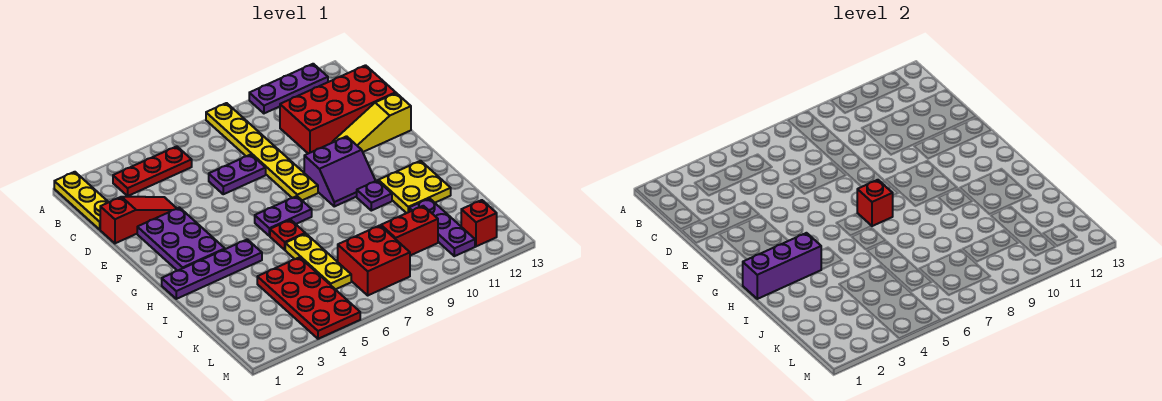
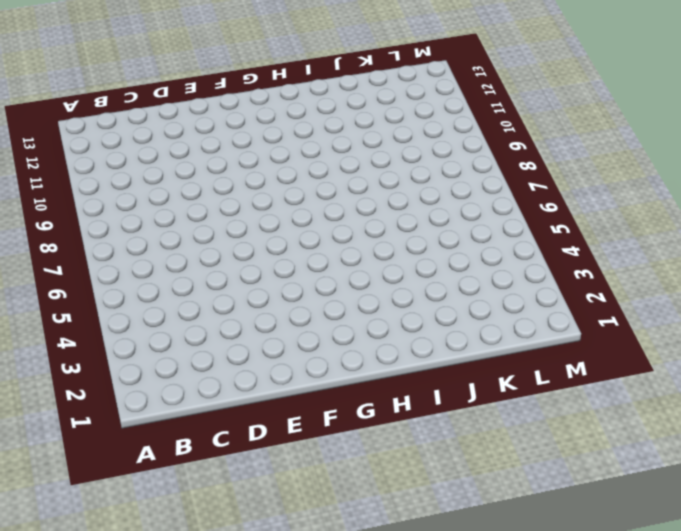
none -> yellow plate A1:C1 level 1
none -> yellow plate A8:F8 level 1
none -> purple plate A10:A12 level 1

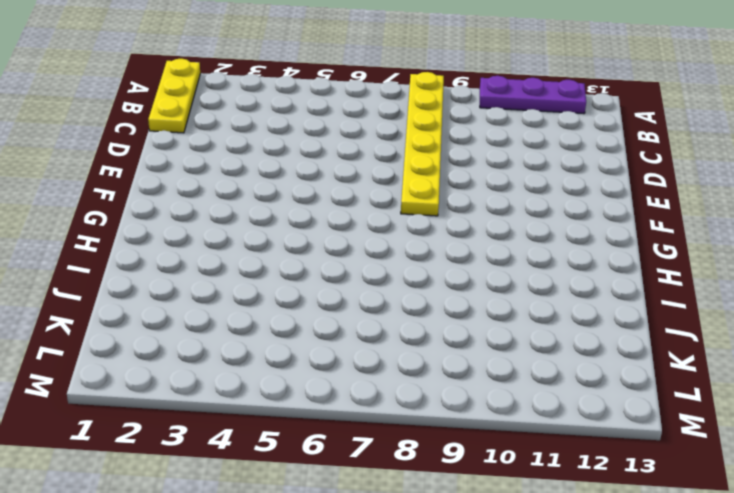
none -> red plate B3:B5 level 1
none -> red brick C10:D13 level 1
none -> red slope D1:D3 level 1 top 1

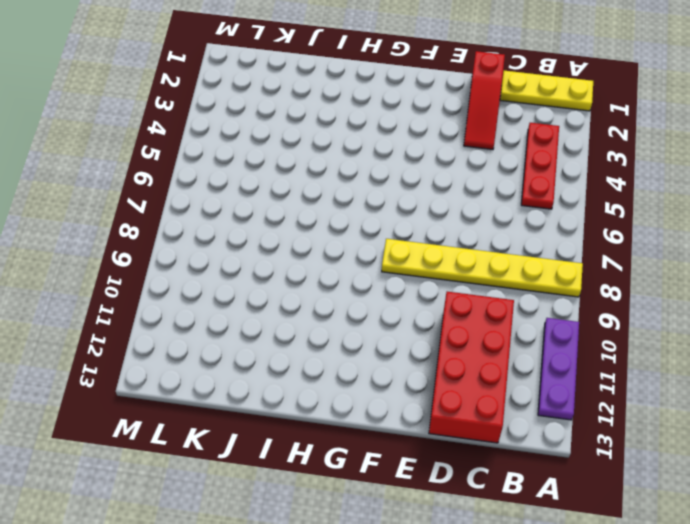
none -> purple plate D6:D7 level 1
none -> purple plate E2:G3 level 1
none -> yellow slope E11:E13 level 1 top 13

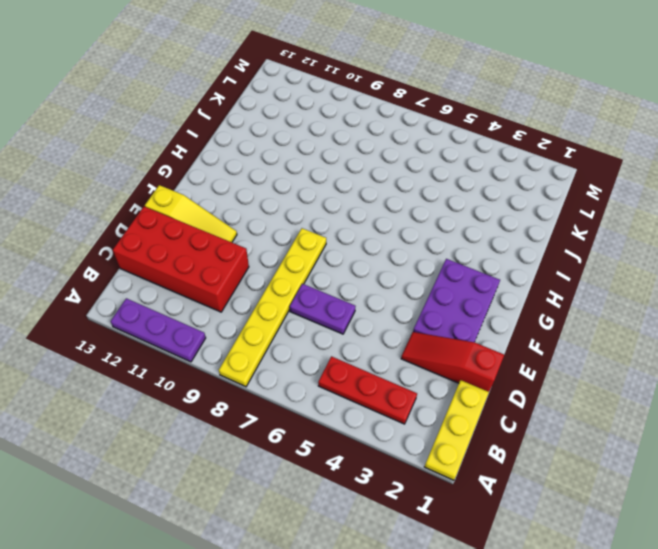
none -> purple slope F9:G10 level 1 top F
none -> purple plate G6:G7 level 1
none -> purple plate H1:H4 level 1

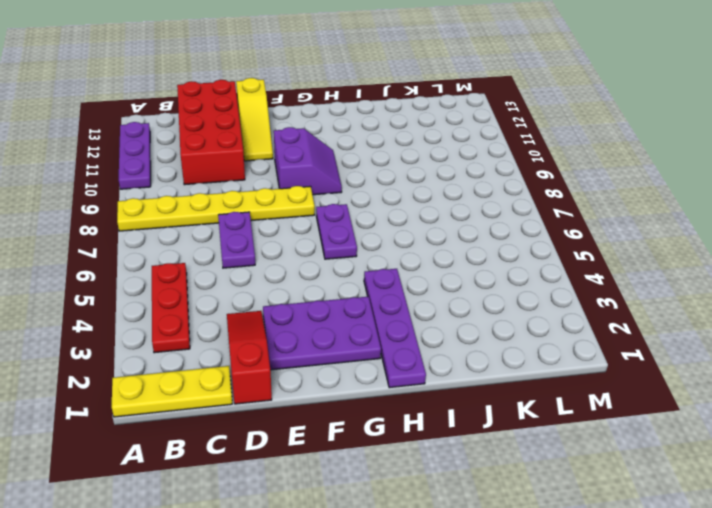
none -> red plate H6 level 1
none -> purple plate H10 level 1
none -> yellow plate H11:I12 level 1

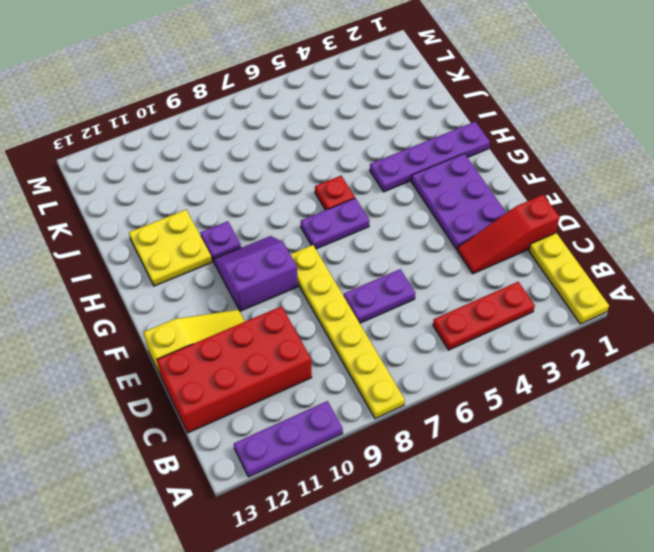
none -> yellow plate I6:K6 level 1
none -> red plate J4:M5 level 1
none -> purple plate J11:L11 level 1

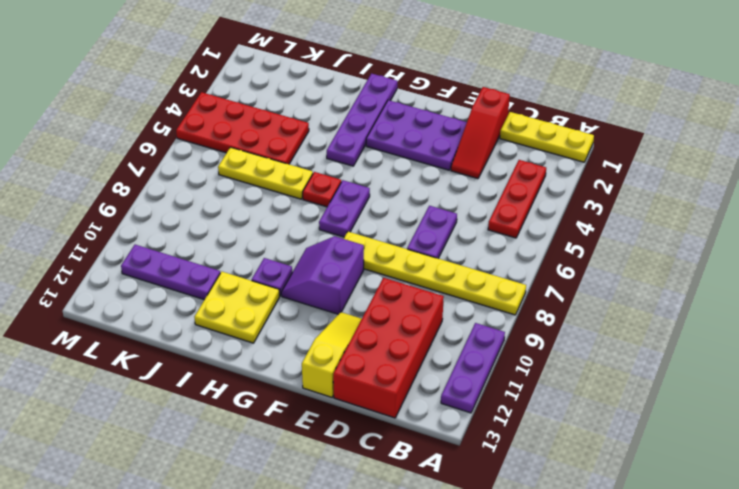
none -> red brick K7:L8 level 1
none -> red brick K9:K10 level 1
none -> red brick L12 level 1

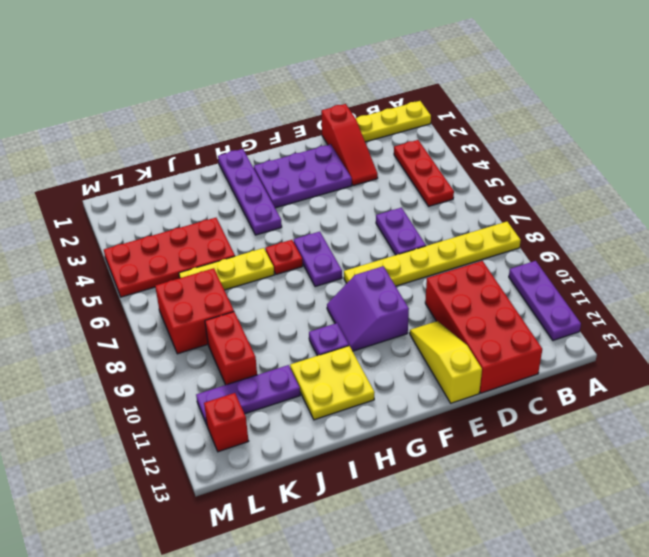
none -> red brick G7 level 2
none -> purple brick H1:H3 level 2

